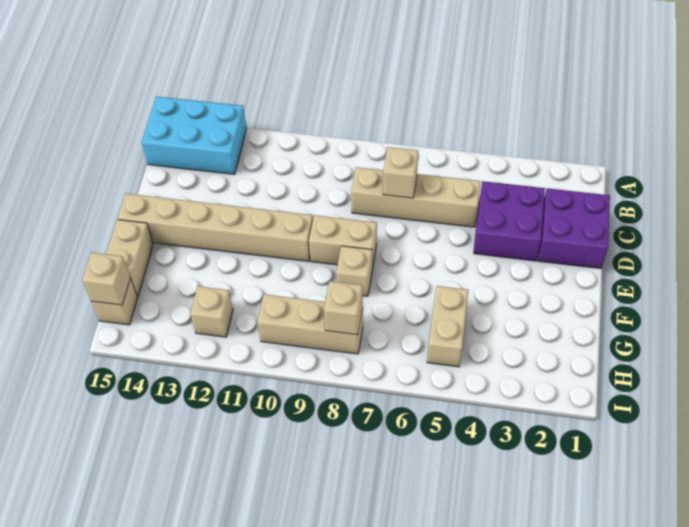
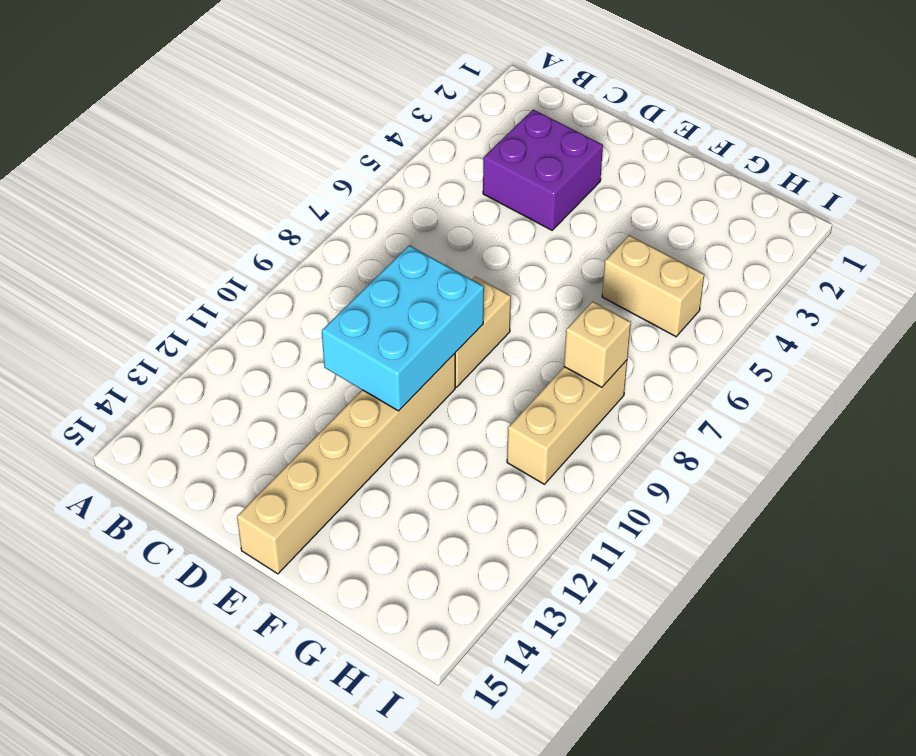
cyan brick D9:E11 level 2 -> cyan brick A13:B15 level 1
none -> purple brick C1:D2 level 1
none -> tan brick C5:C8 level 1
none -> tan brick F8 level 1

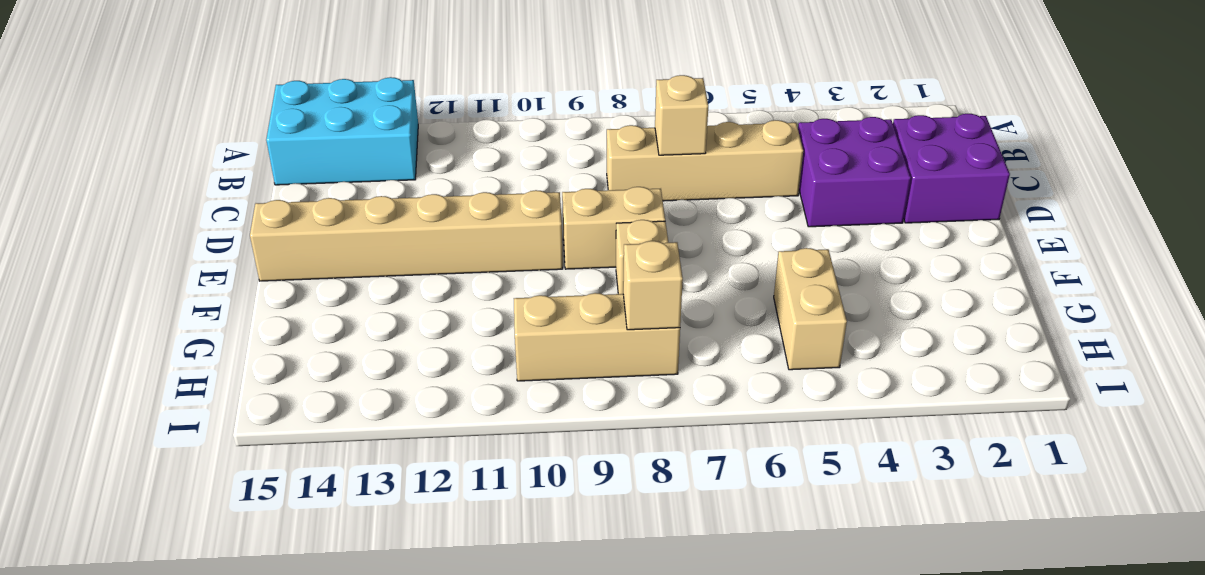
none -> tan brick F15:G15 level 1
none -> tan brick H12 level 1
none -> tan brick H15 level 1

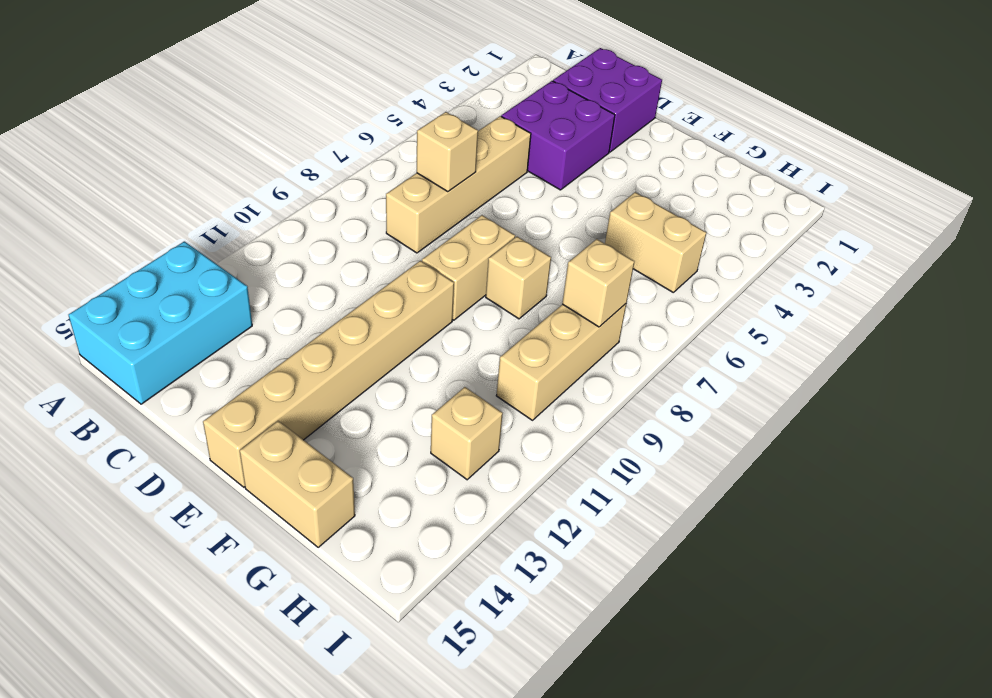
none -> tan brick H15 level 1
none -> tan brick H15 level 2

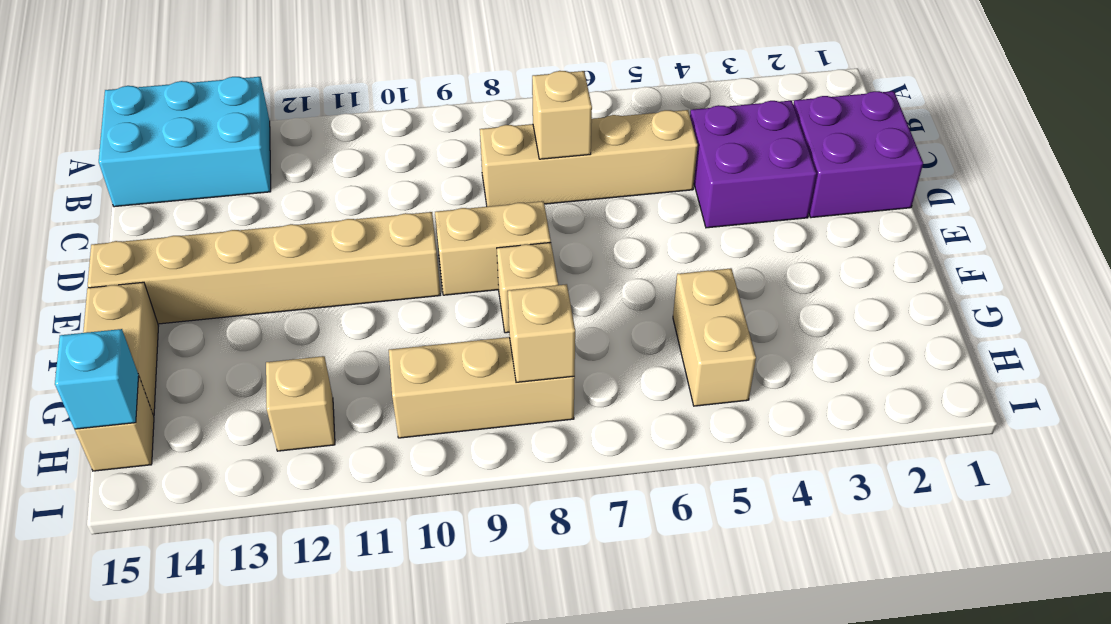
cyan brick H15 level 2 -> tan brick H15 level 2

